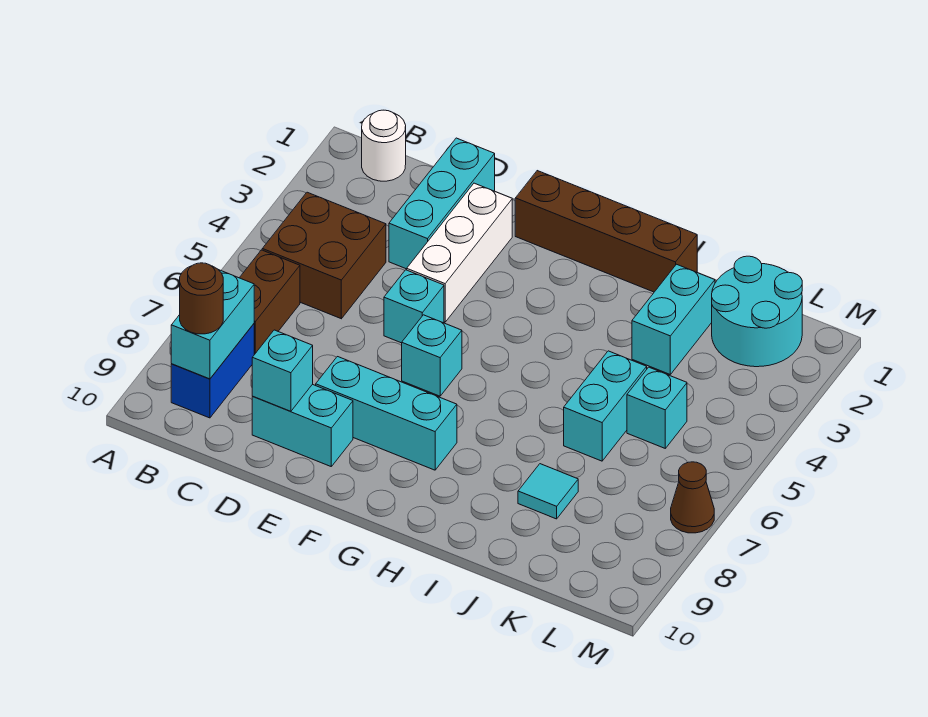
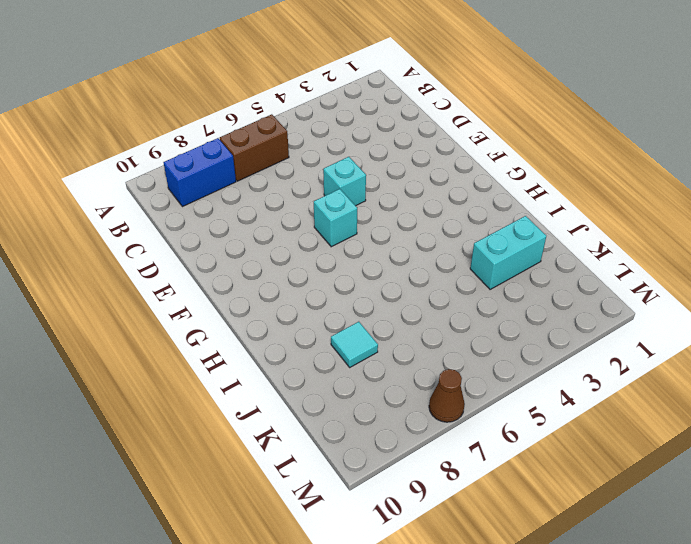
none -> white round brick B1 level 1
none -> brown brick B4:C5 level 1
none -> cyan brick D1:D3 level 1

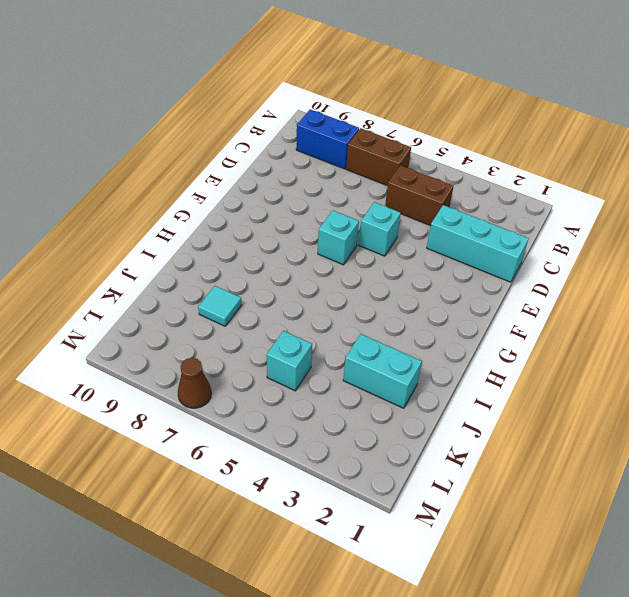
brown brick C4:C5 level 1 -> brown brick B4:C5 level 1
none -> white round brick B1 level 1
none -> cyan brick D9:E9 level 1
none -> white brick E2:E4 level 1

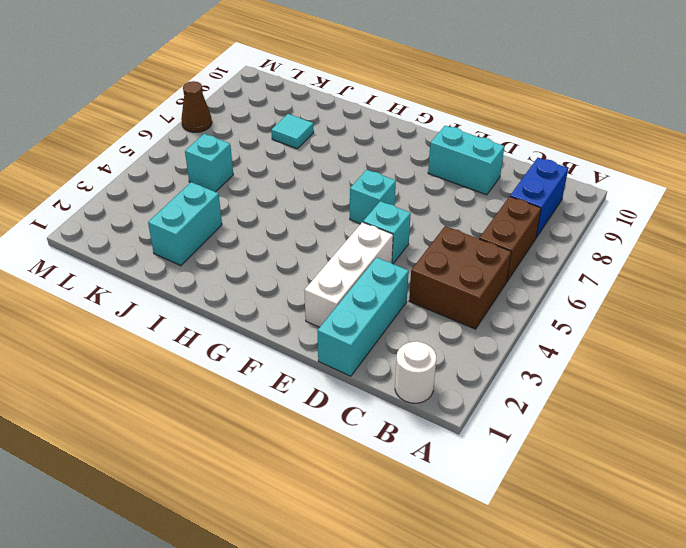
none -> cyan brick E8:G8 level 1
none -> brown brick F1:I1 level 1
none -> cyan brick J5:J6 level 1

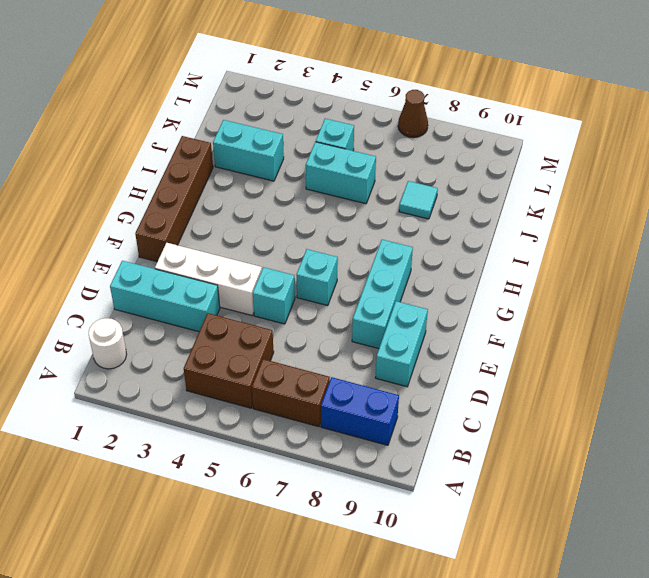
none -> cyan round brick K1:L2 level 1
none -> cyan brick B8:B9 level 2
none -> cyan brick D9 level 2

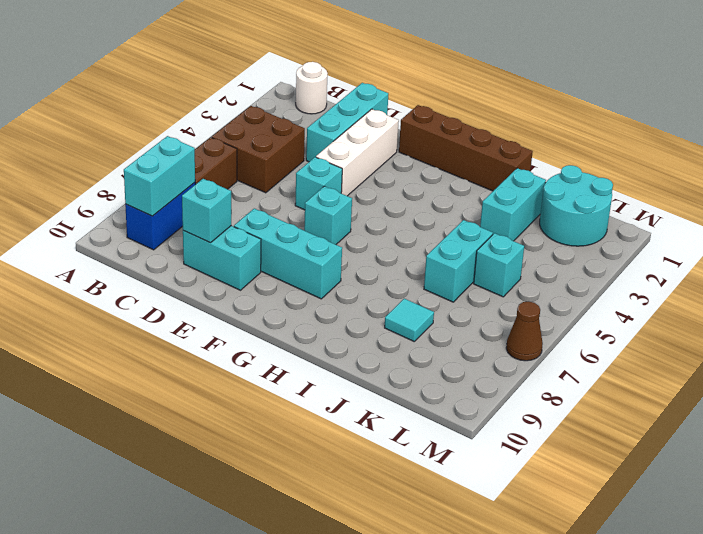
none -> brown round brick B9 level 3

